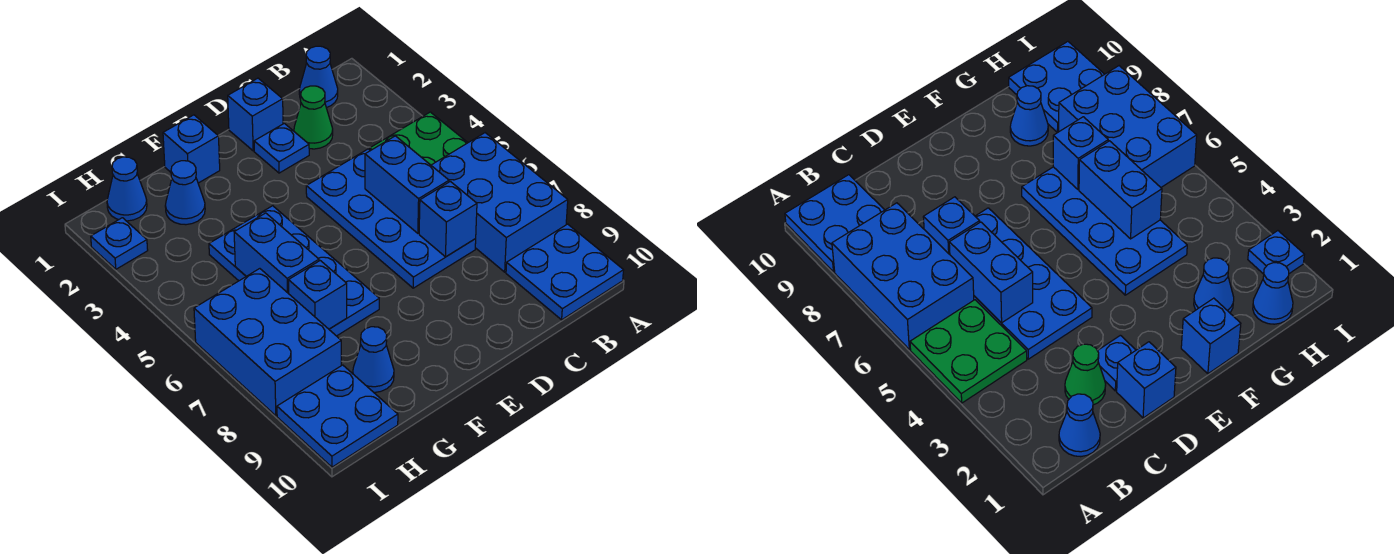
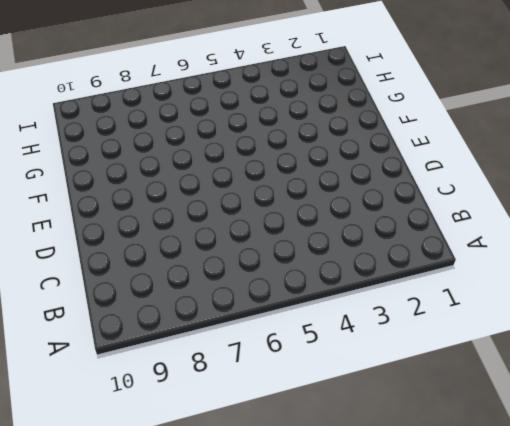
none -> green plate A4:B5 level 1
none -> blue brick A6:B8 level 1
none -> blue plate A9:B10 level 1

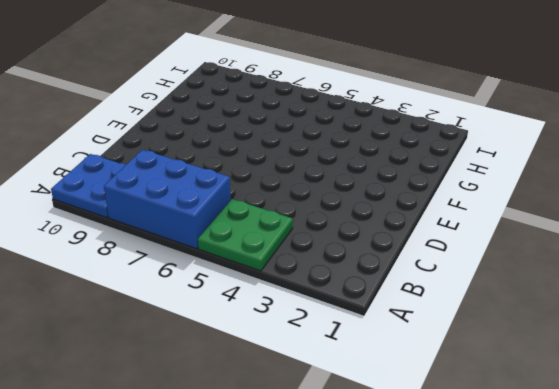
none -> blue cone B1 level 1
none -> green cone C2 level 1
none -> blue plate C4:D7 level 1

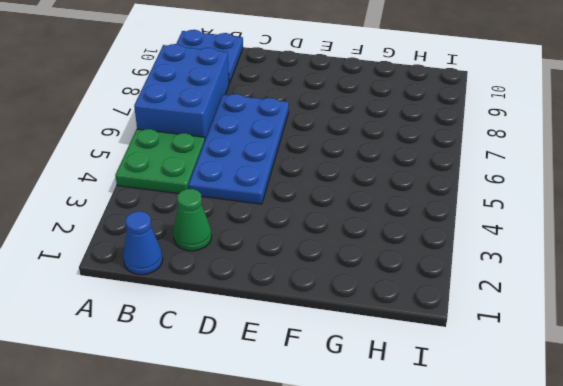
none -> blue brick D1 level 1
none -> blue plate D2 level 1
none -> blue brick F1 level 1

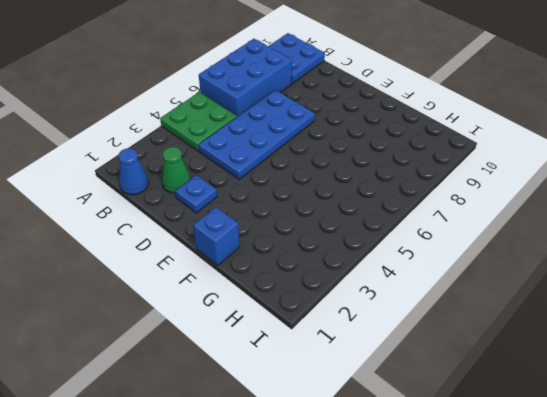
none -> blue brick D1 level 1
none -> blue plate F4:G7 level 1
none -> blue cone G2 level 1

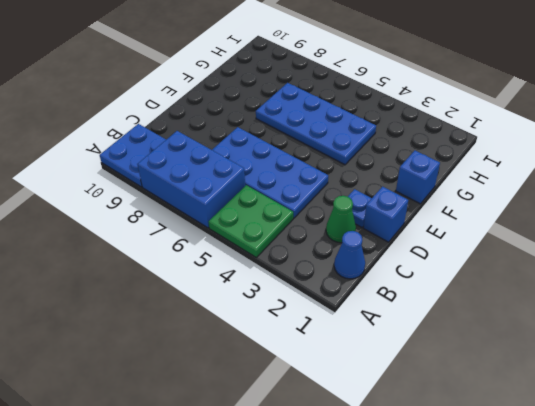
none -> blue cone G2 level 1
none -> blue cone G9 level 1
none -> blue cone H1 level 1

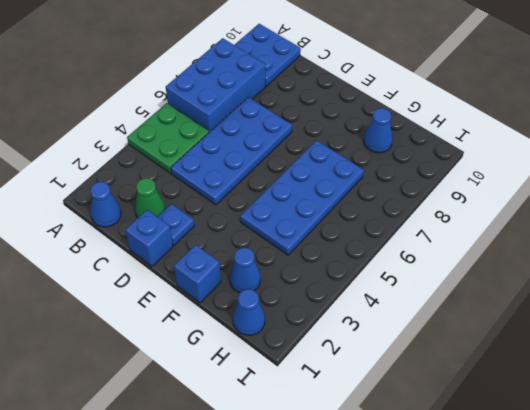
none -> blue brick H6:I8 level 1
none -> blue plate H9:I10 level 1
none -> blue plate I2 level 1

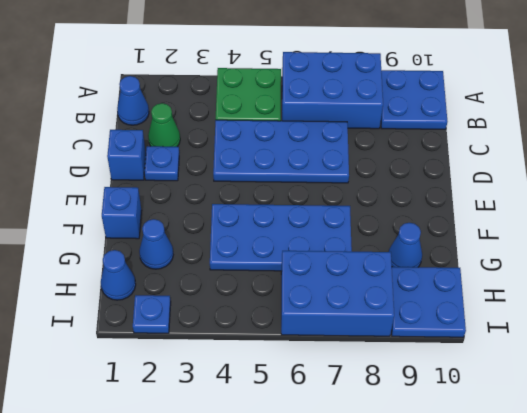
none -> blue brick C5:C6 level 2
none -> blue brick C7 level 2
none -> blue brick G5:G6 level 2

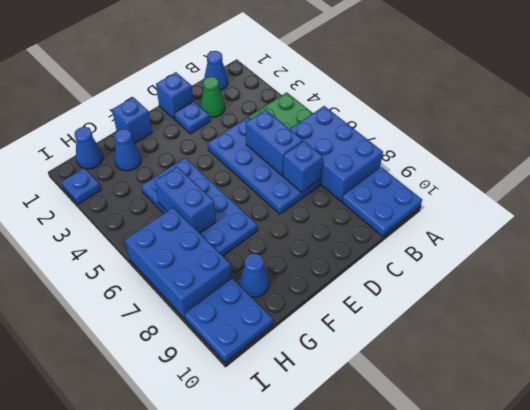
none -> blue brick G7 level 2

